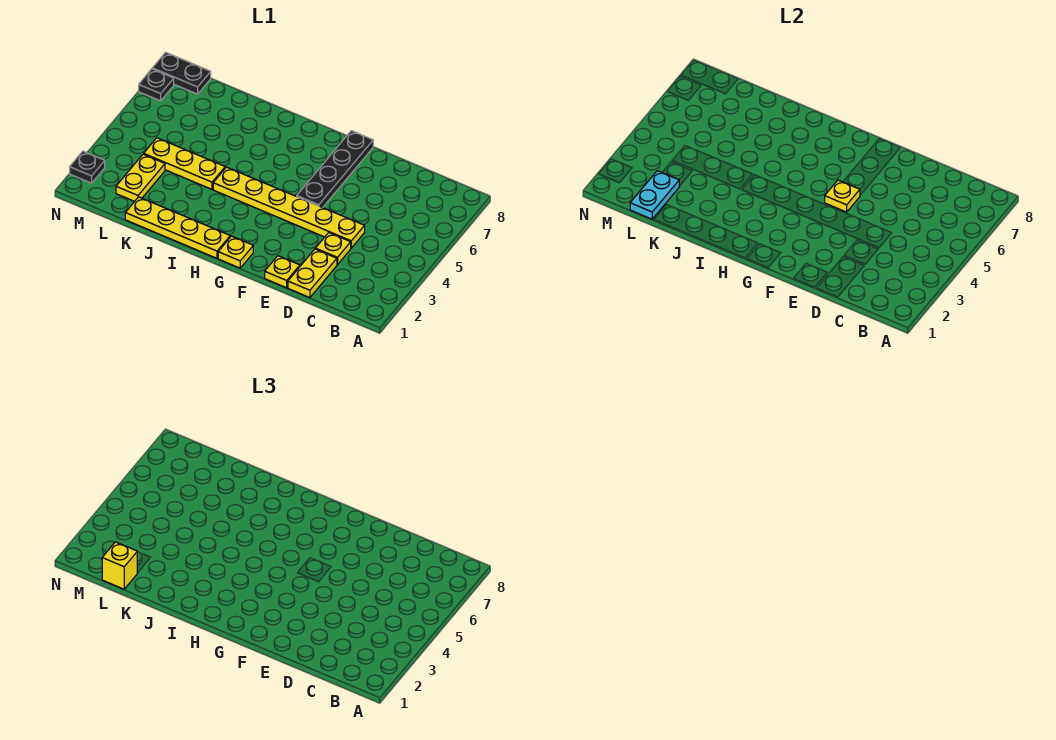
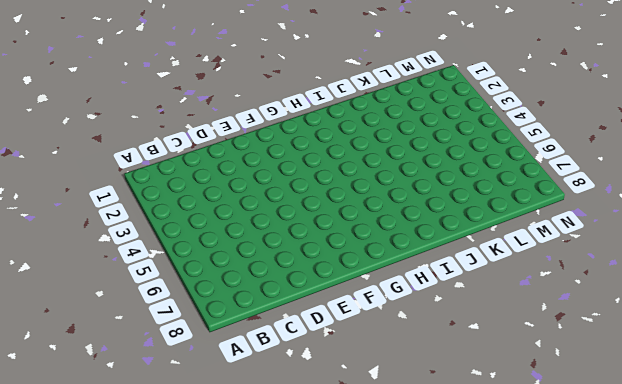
none -> yellow plate D1:D2 level 1
none -> yellow plate D3 level 1
none -> yellow plate D4:I4 level 1

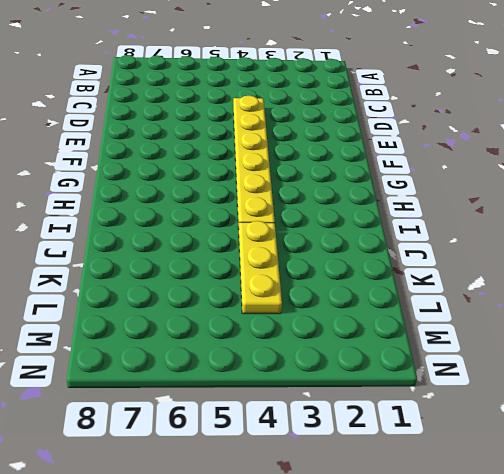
none -> yellow plate D1:D2 level 1
none -> yellow plate D3 level 1
none -> yellow plate E1 level 1

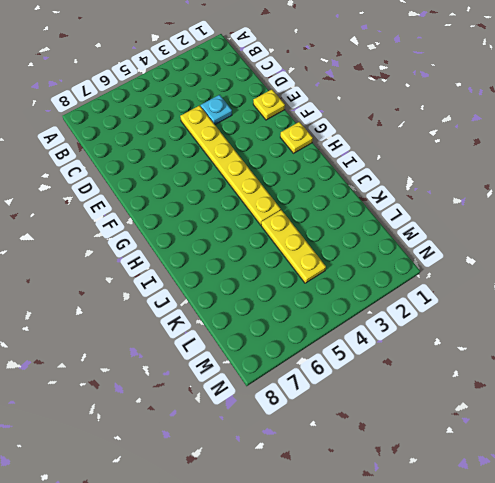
cyan plate D3 level 1 -> yellow plate D3 level 1
none -> yellow plate D1:D2 level 1
none -> black plate F5:F8 level 1
none -> yellow plate H1:K1 level 1

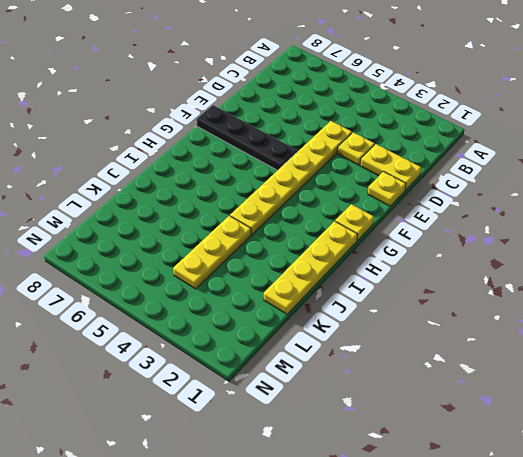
none -> yellow plate L2:L3 level 1
none -> black plate M8:N8 level 1
none -> black plate N2 level 1

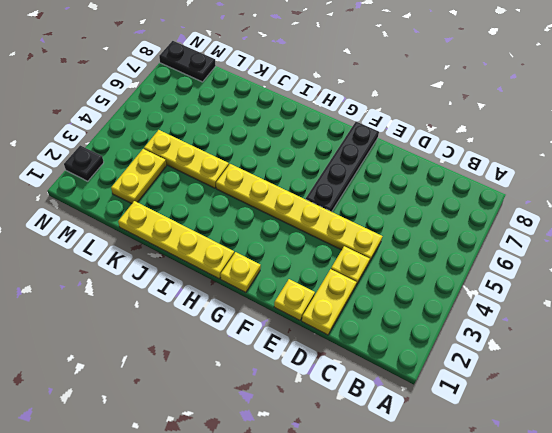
none -> black plate N7 level 1
none -> yellow plate F5 level 2
none -> cyan plate L1:L2 level 2

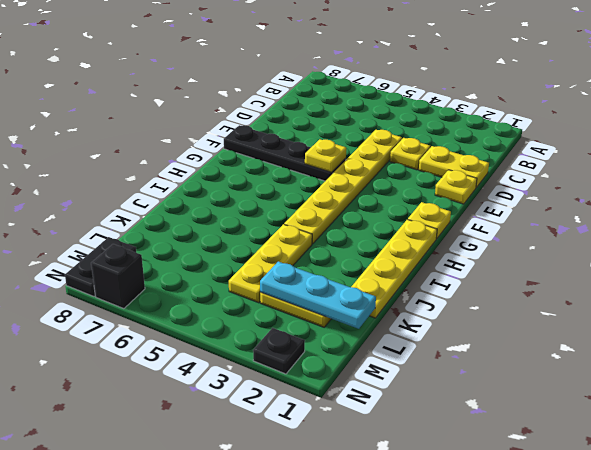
cyan plate L1:L3 level 2 -> cyan plate L1:L2 level 2
black brick N7 level 1 -> black plate N7 level 1
none -> yellow brick L1 level 3

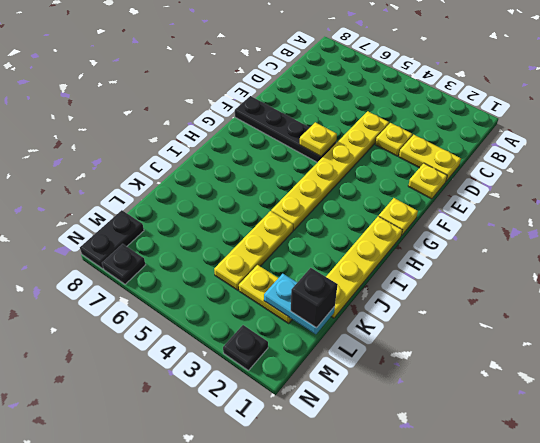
black brick L1 level 3 -> yellow brick L1 level 3

